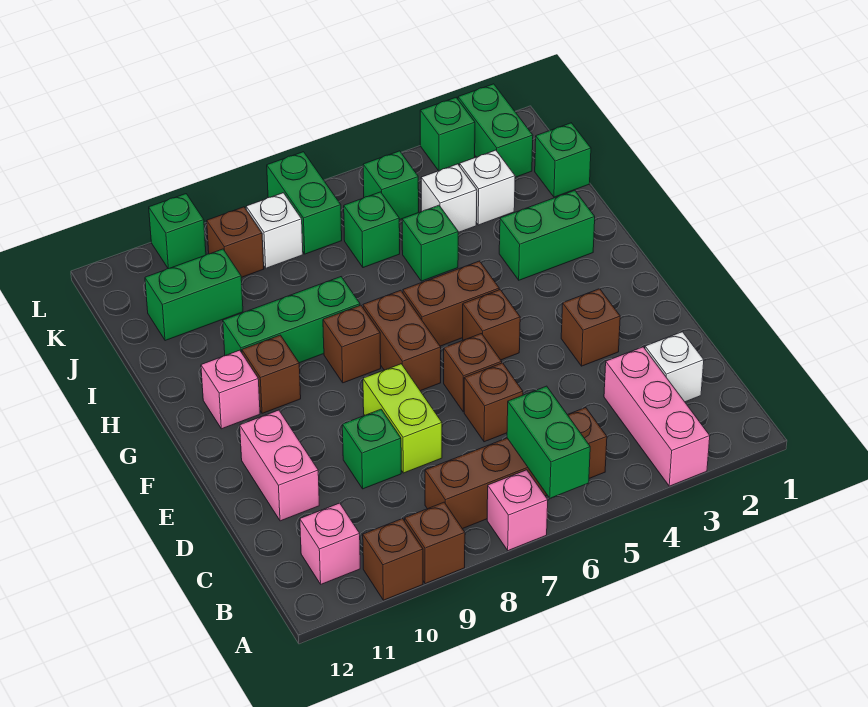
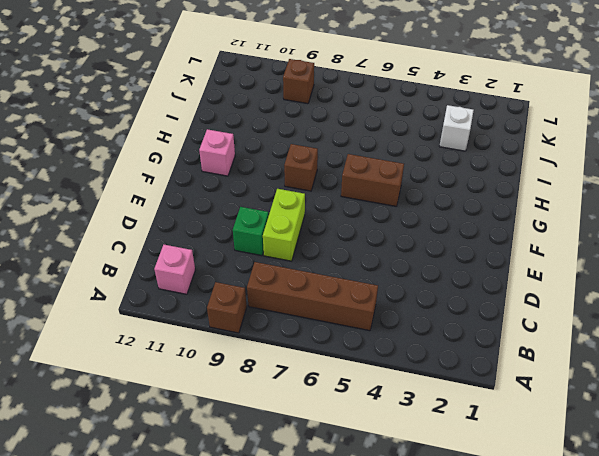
none -> pink brick A3:C3 level 1
none -> pink brick A7 level 1
none -> brown brick A10 level 1
none -> white brick C2 level 1

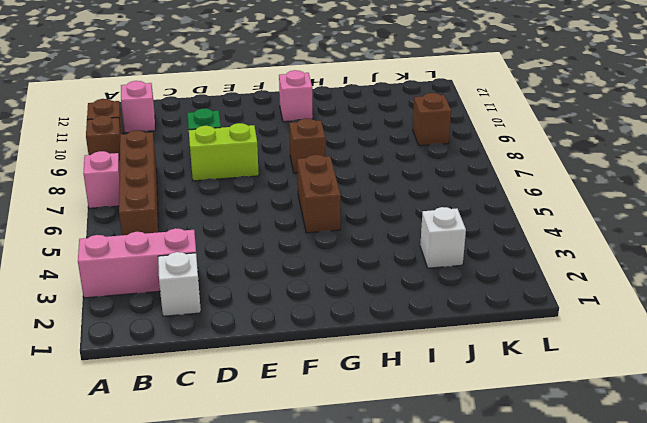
none -> brown brick D6 level 1
none -> pink brick D11:E11 level 1
none -> brown brick E3 level 1
none -> brown brick E6 level 1

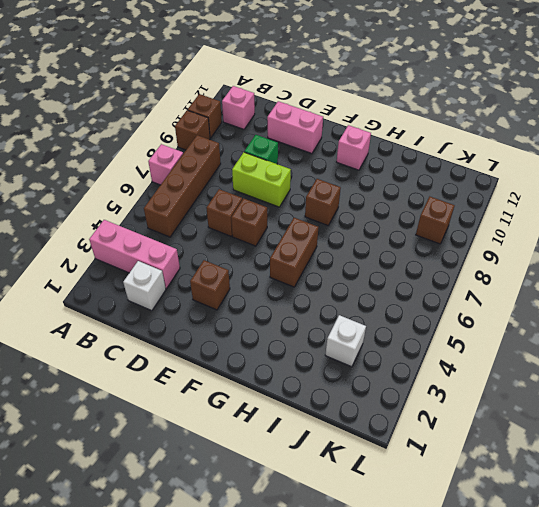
none -> brown brick F5 level 1
none -> brown brick F7:G7 level 1
none -> brown brick G10 level 1
none -> green brick H2:H3 level 1

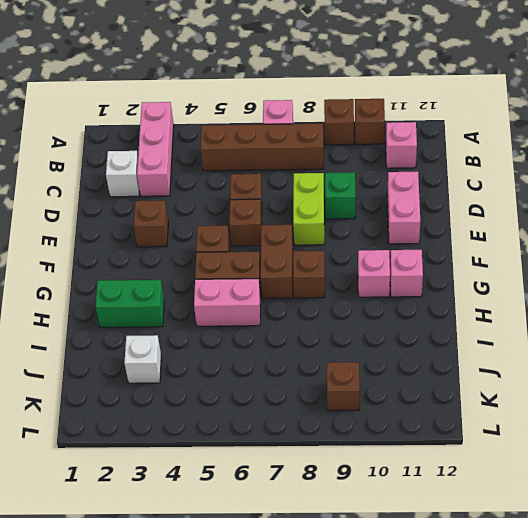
pink brick G10 level 1 -> brown brick G10 level 1
pink brick H5:H6 level 1 -> none
none -> green brick H8:H10 level 1
none -> green brick I5 level 1
none -> green brick J1 level 1
none -> white brick J4 level 1

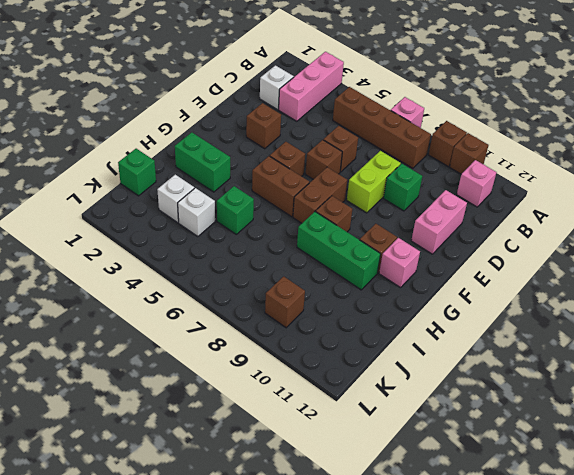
none -> green brick J6 level 1
none -> green brick J10:J11 level 1
none -> green brick K2:L2 level 1
none -> green brick K5 level 1

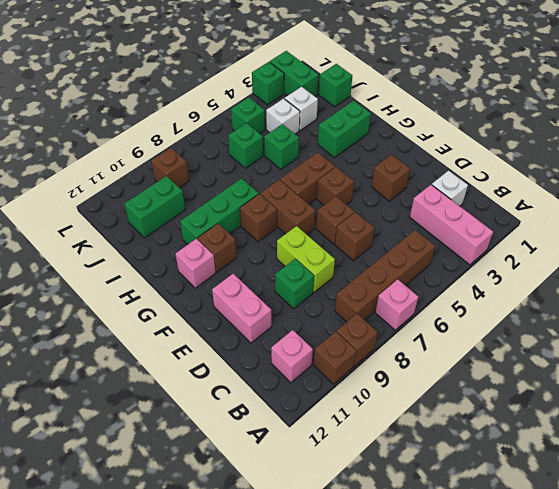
none -> green brick K7:L7 level 1
none -> white brick K8 level 1
none -> green brick L10 level 1
none -> green brick A6:B6 level 2

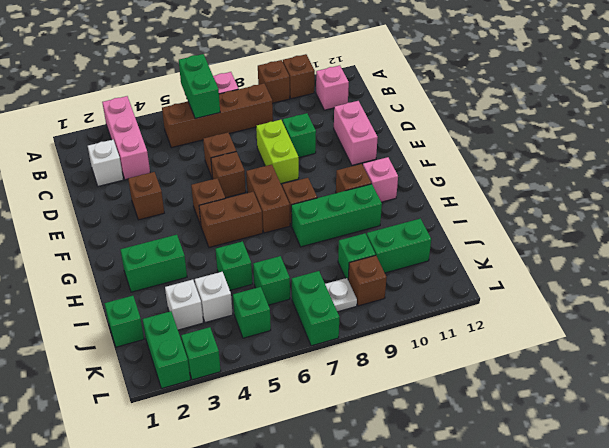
green brick J9 level 1 -> green brick L10 level 1
white plate K8 level 1 -> white brick K8 level 1

